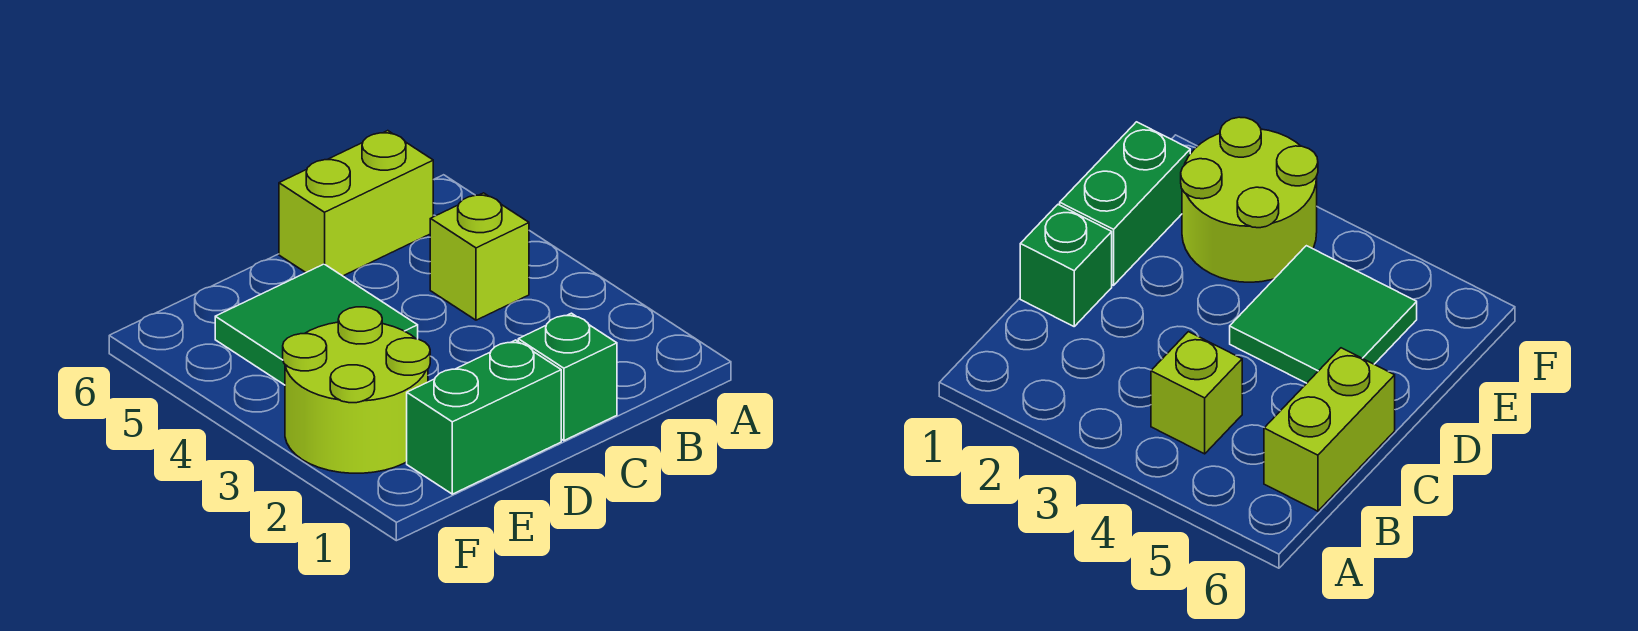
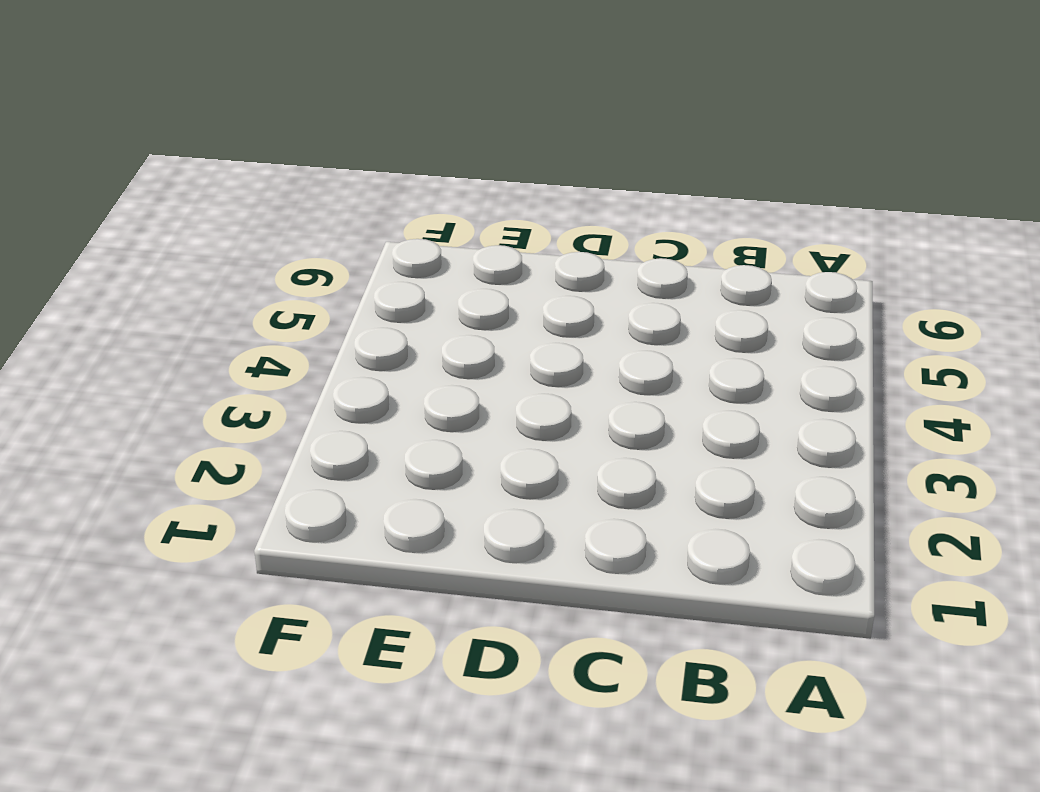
none -> lime brick B4 level 1
none -> lime brick B6:C6 level 1

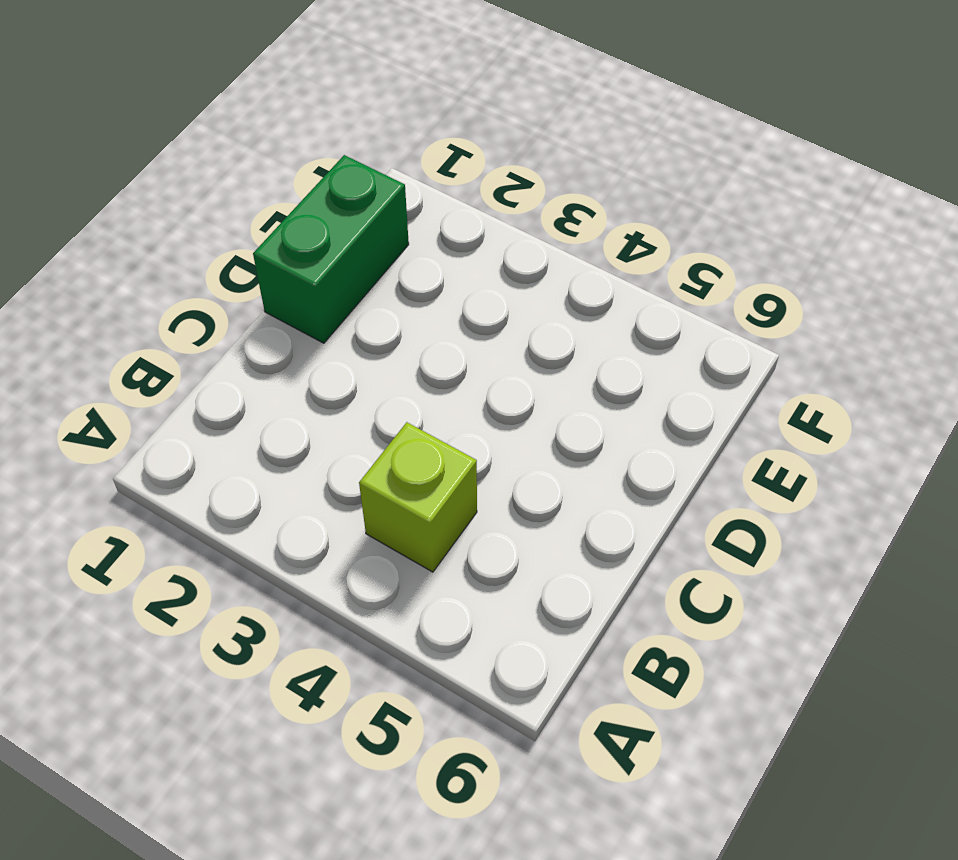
none -> lime brick B6:C6 level 1
none -> green brick C1 level 1

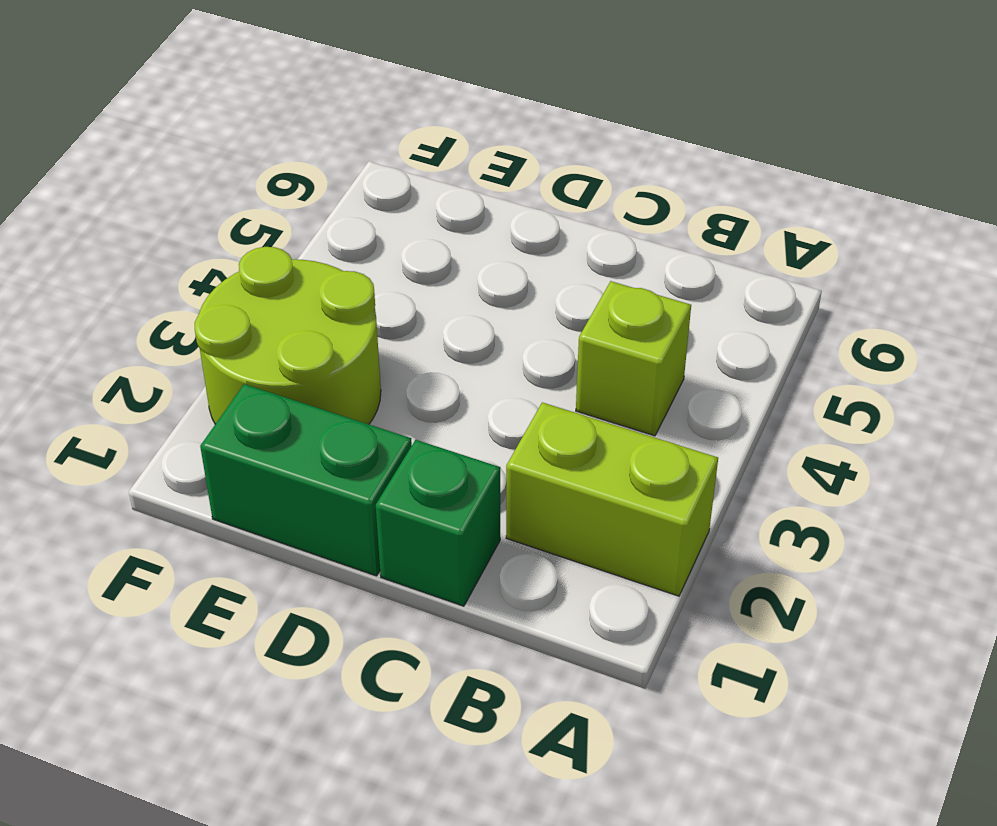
lime brick A2:B2 level 1 -> lime brick B6:C6 level 1
none -> green tile D4:E5 level 1

